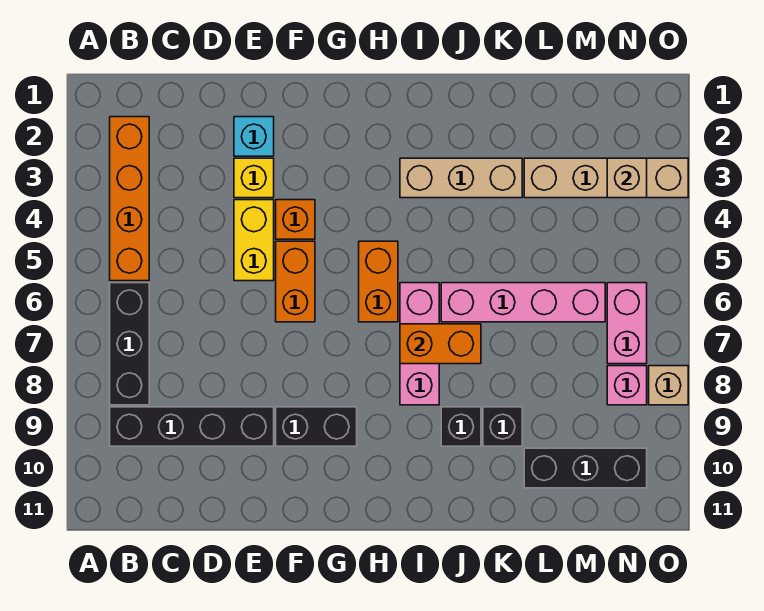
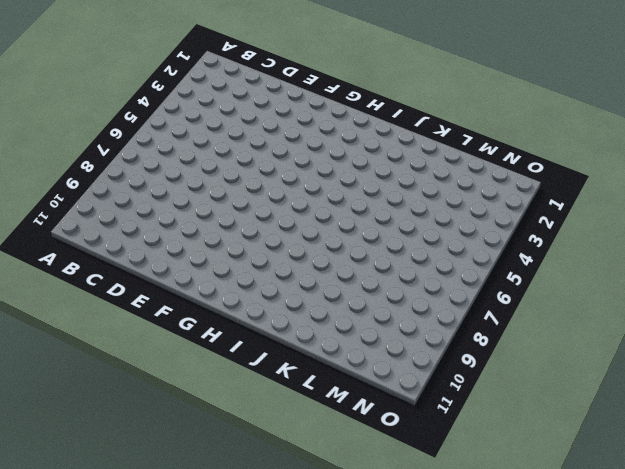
none -> orange brick B2:B5 level 1
none -> black brick B6:B8 level 1
none -> black brick B9:E9 level 1

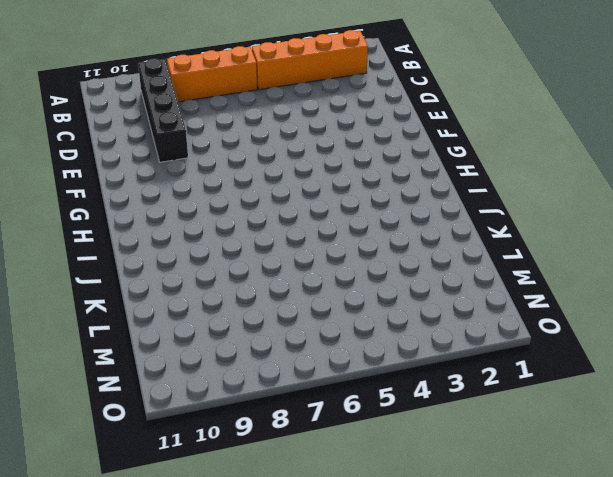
orange brick B6:B8 level 1 -> black brick B6:B8 level 1
none -> cyan brick E2 level 1
none -> yellow brick E3 level 1
none -> yellow brick E4:E5 level 1

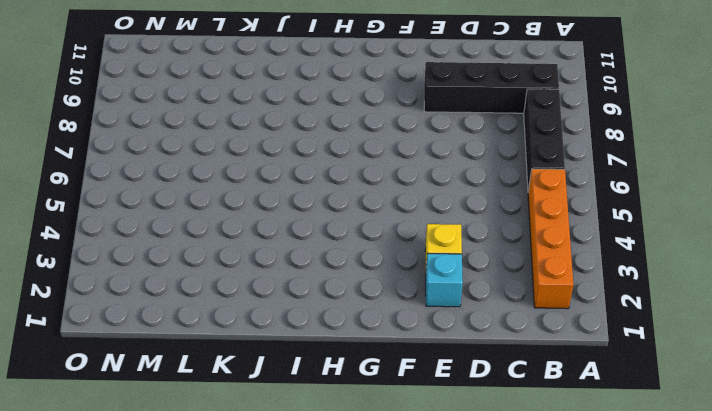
none -> yellow brick E4:E5 level 1
none -> orange brick F4 level 1
none -> orange brick F5:F6 level 1

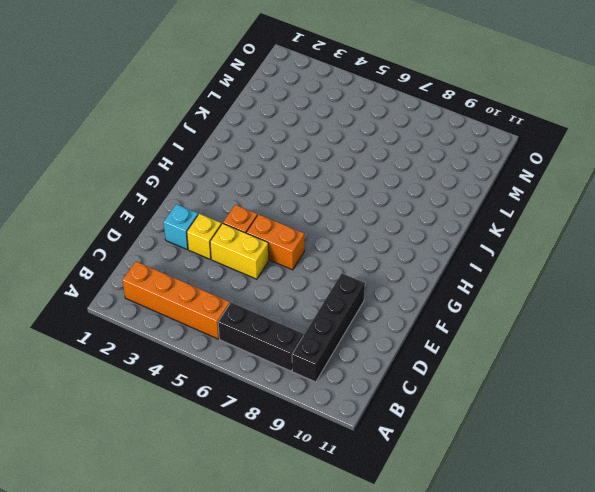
none -> black brick F9:G9 level 1
none -> orange brick H5:H6 level 1
none -> tan brick I3:K3 level 1

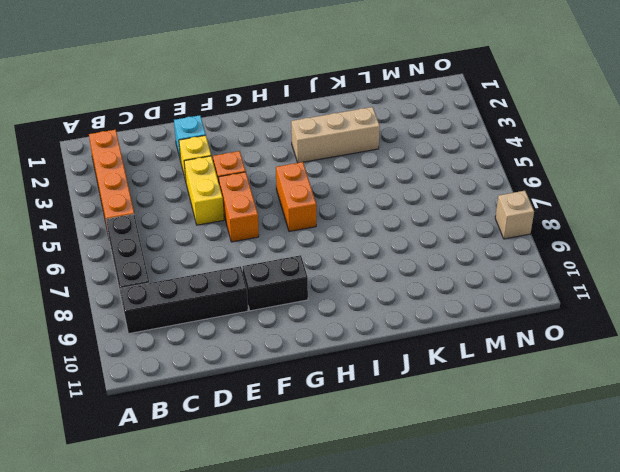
none -> pink brick I6:I8 level 1
none -> pink brick J6:M6 level 1
none -> black brick J9 level 1

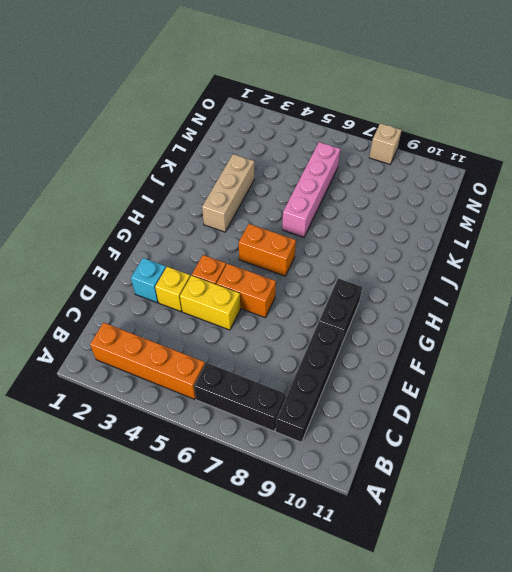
none -> pink brick I6:I8 level 1
none -> black brick J9 level 1
none -> black brick K9 level 1

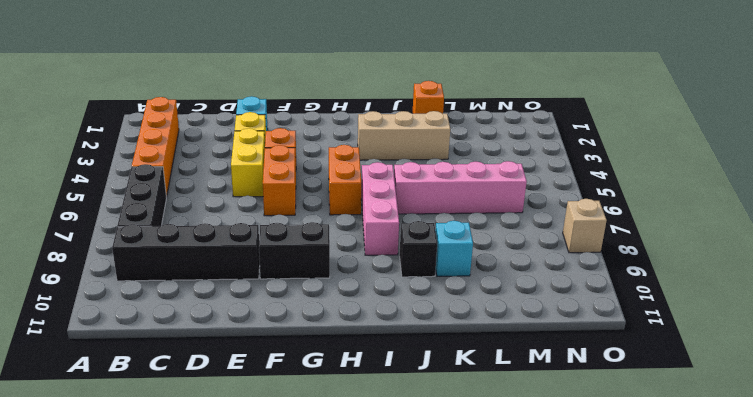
orange brick K1 level 1 -> none
cyan brick K9 level 1 -> black brick K9 level 1
none -> tan brick L3:O3 level 1
none -> black brick L10:N10 level 1
none -> pink brick N6:N7 level 1

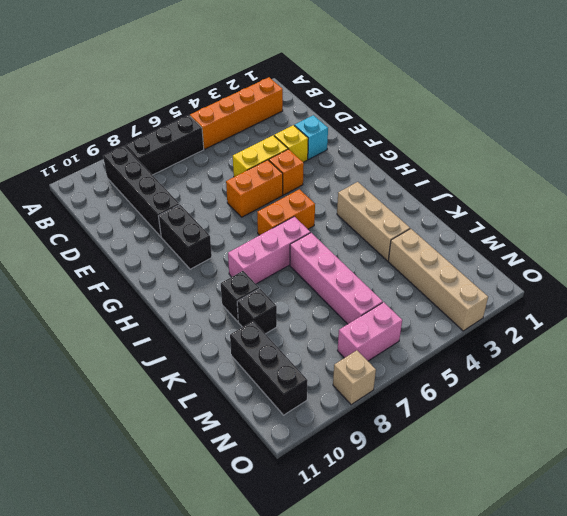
none -> pink brick N8 level 1
none -> orange brick I7:J7 level 2
none -> tan brick N3 level 2

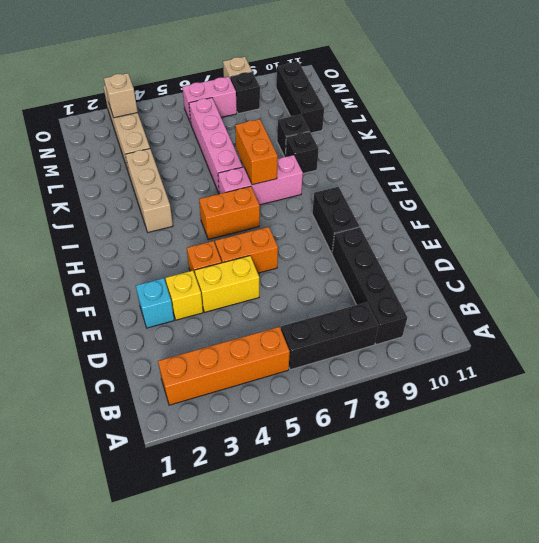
black brick N8 level 1 -> pink brick N8 level 1

